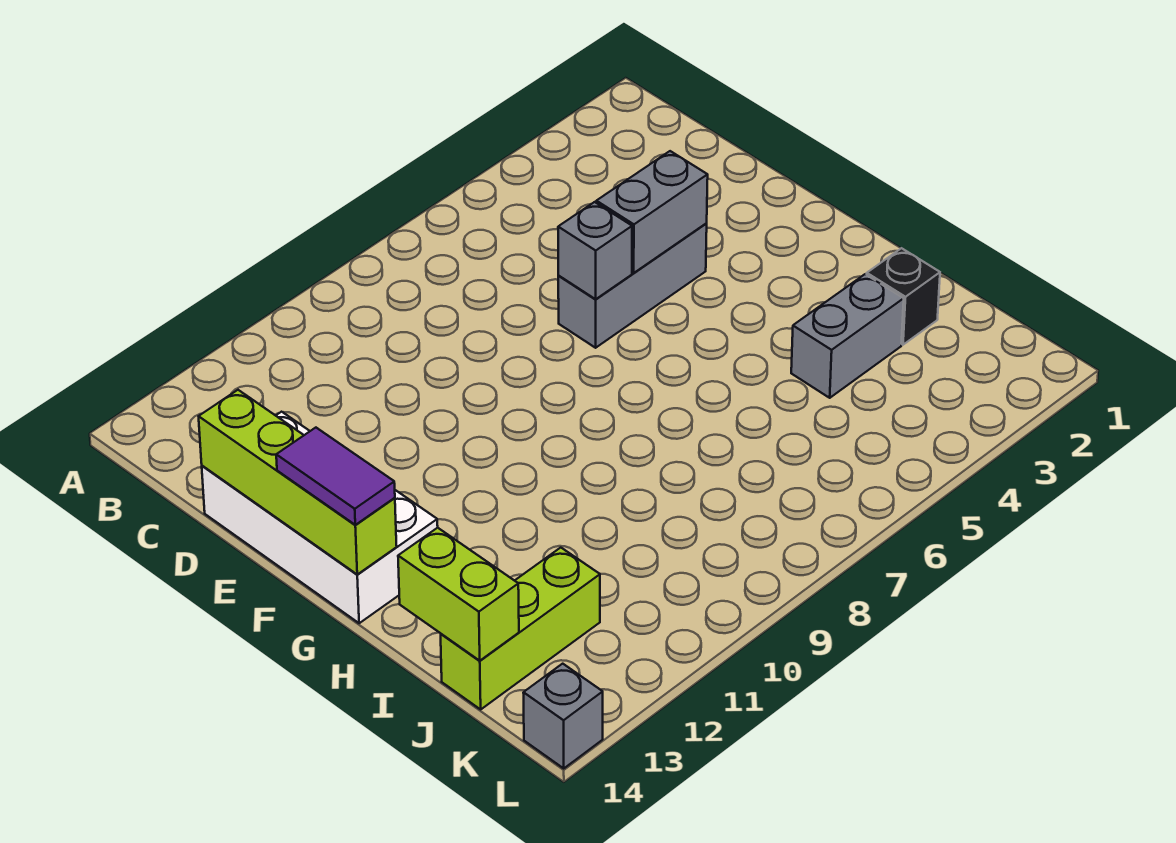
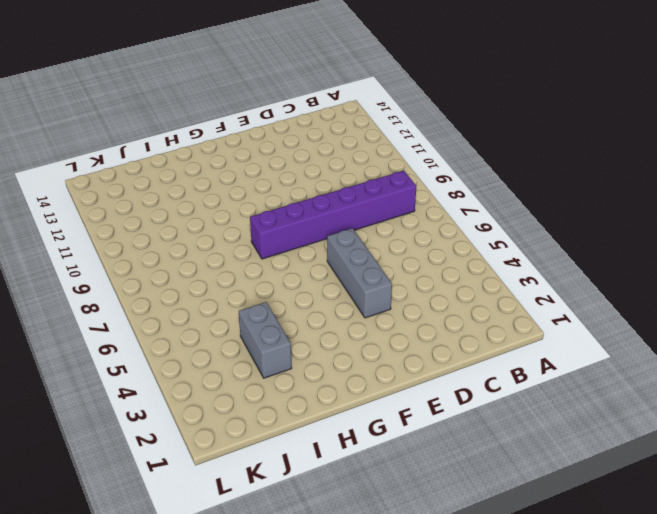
purple brick B8:G8 level 1 -> none
none -> white brick D13:G14 level 1
none -> black brick I2 level 1

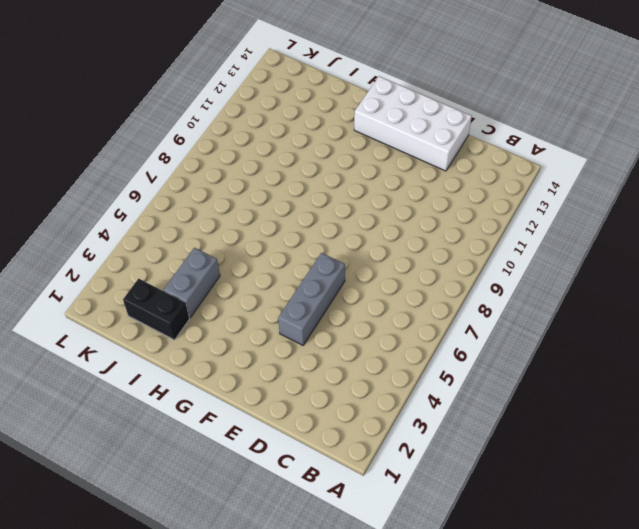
black brick I2:J2 level 1 -> black brick I2 level 1
none -> lime brick J12:J14 level 1
none -> grey brick L14 level 1

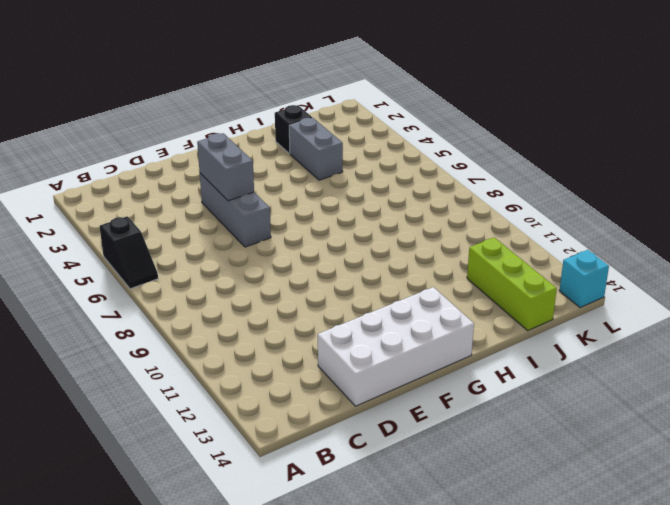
black slope A5:A6 level 1 top 5 -> none
cyan brick L14 level 1 -> grey brick L14 level 1
none -> lime brick D14:G14 level 2
none -> grey brick E6 level 2

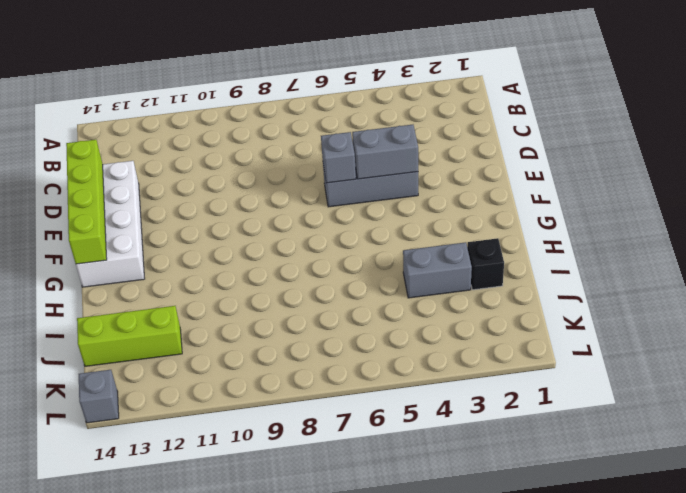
none -> lime brick I14:J14 level 2
none -> purple tile F14:G14 level 3

